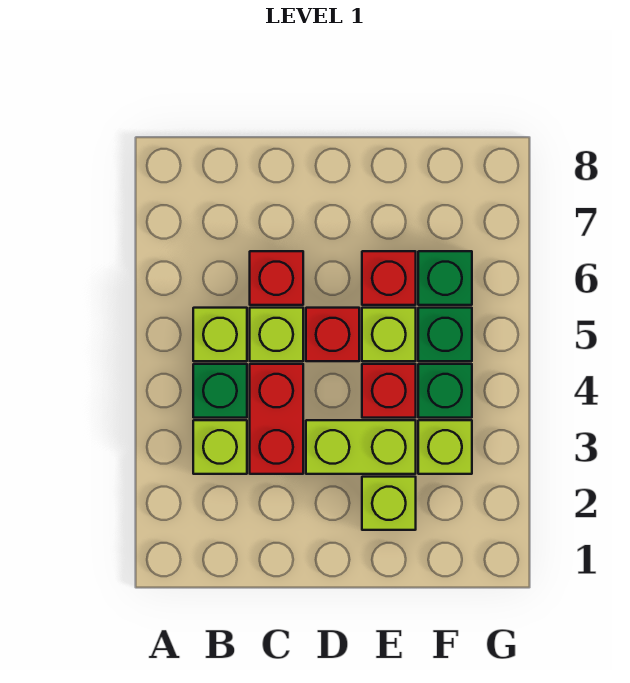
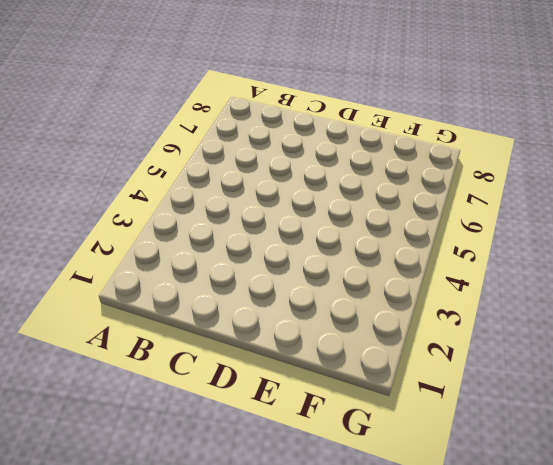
none -> lime brick B3 level 1
none -> green brick B4 level 1
none -> lime brick B5 level 1

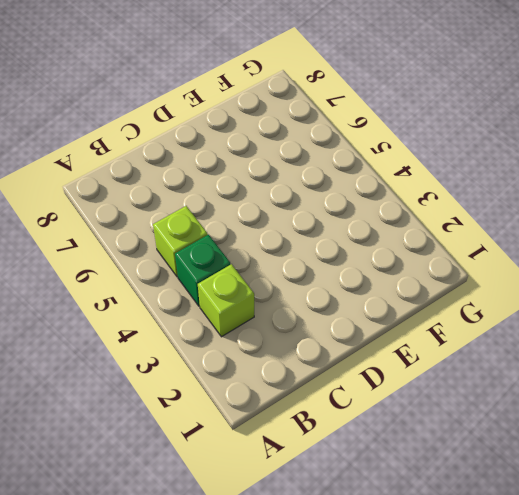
none -> red brick C3:C4 level 1
none -> lime brick C5 level 1
none -> red brick C6 level 1

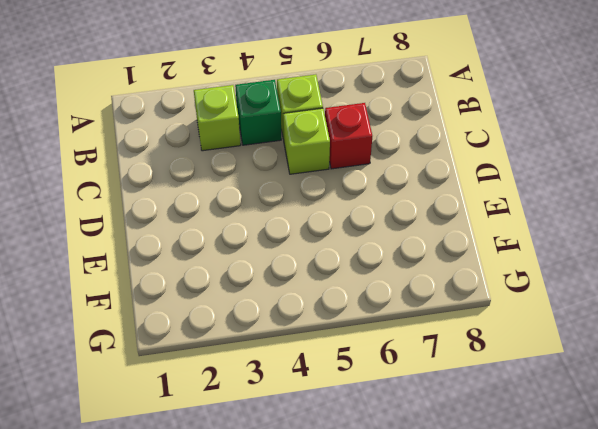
none -> red brick C3:C4 level 1
none -> lime brick D3:E3 level 1
none -> red brick D5 level 1

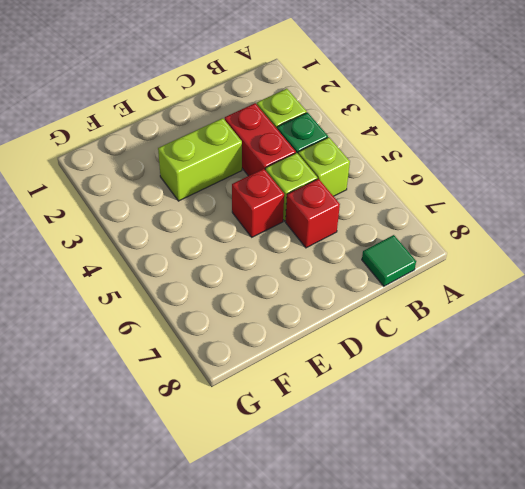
green tile B8 level 1 -> none
none -> lime brick E2 level 1
none -> red brick E4 level 1
none -> lime brick E5 level 1

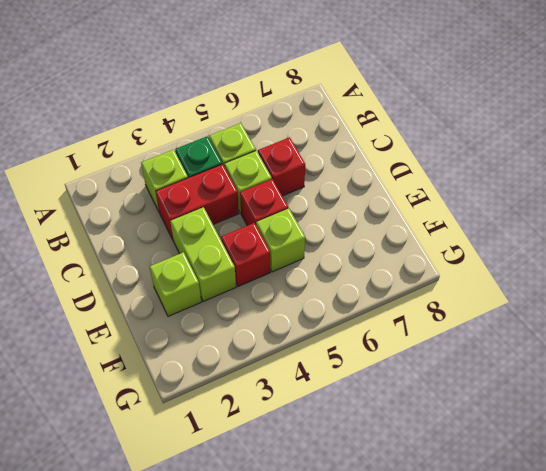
none -> red brick E6 level 1
none -> lime brick F3 level 1
none -> green brick F4 level 1

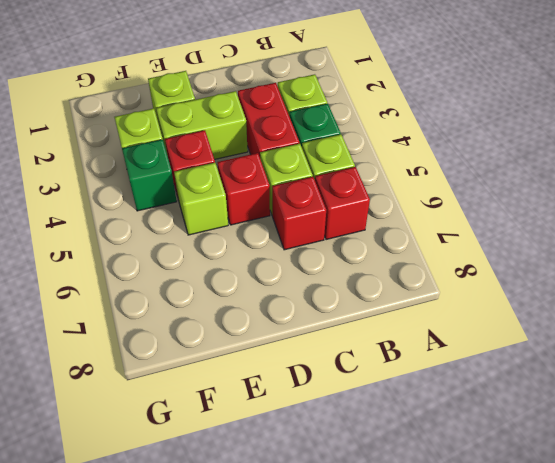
red brick B6 level 1 -> red brick E6 level 1
none -> green brick F5 level 1
none -> green brick F6 level 1

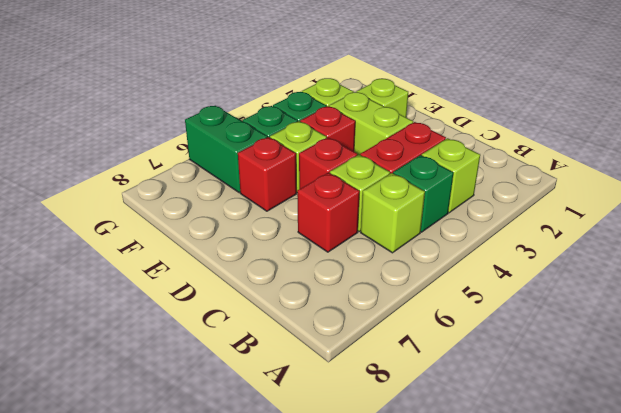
green brick F6:G6 level 1 -> green brick F6 level 1

